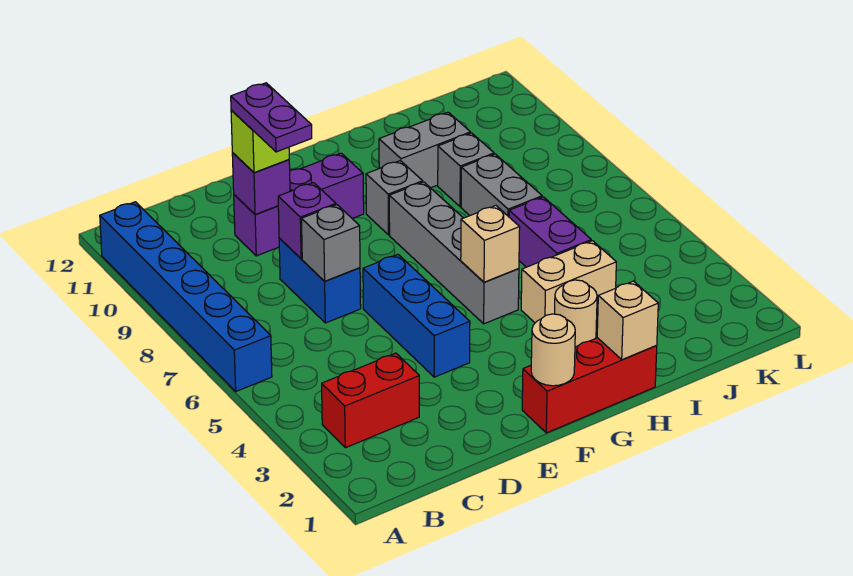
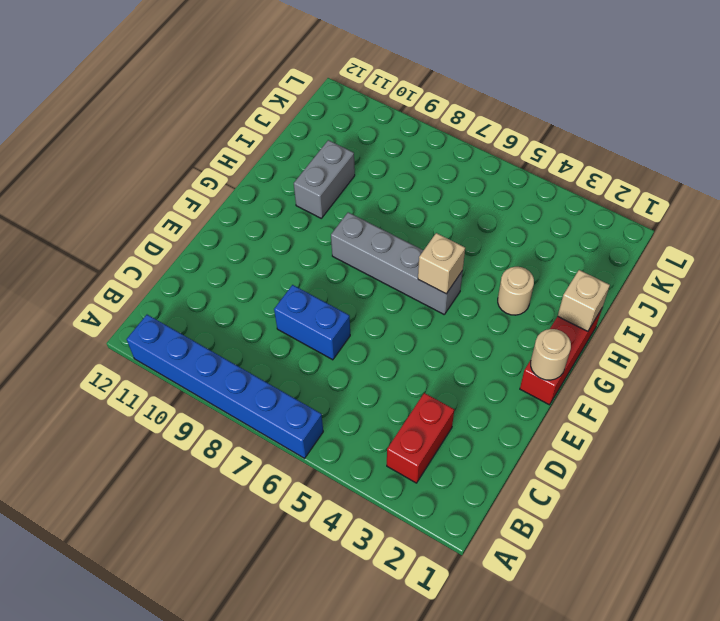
none -> purple brick D10:F10 level 1
none -> blue brick E4:E6 level 1
none -> grey brick G9 level 1

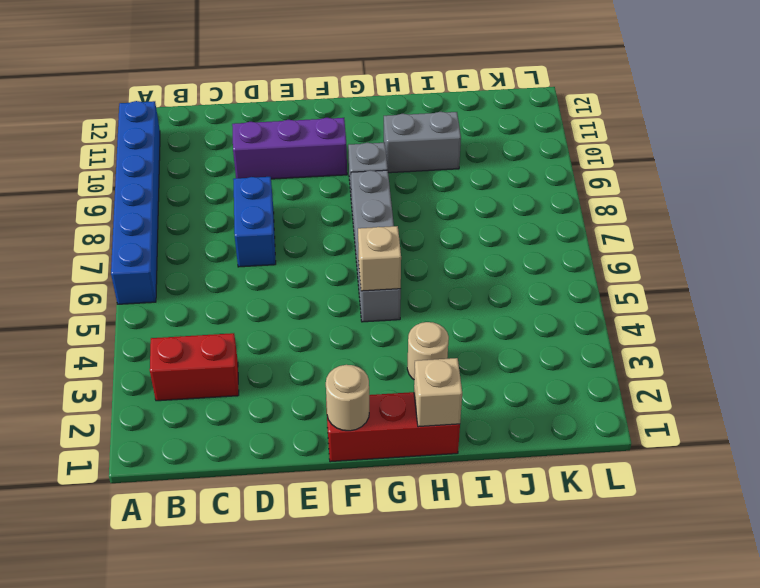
none -> blue brick E4:E6 level 1
none -> tan brick H4:I4 level 1
none -> purple brick I5:I6 level 1

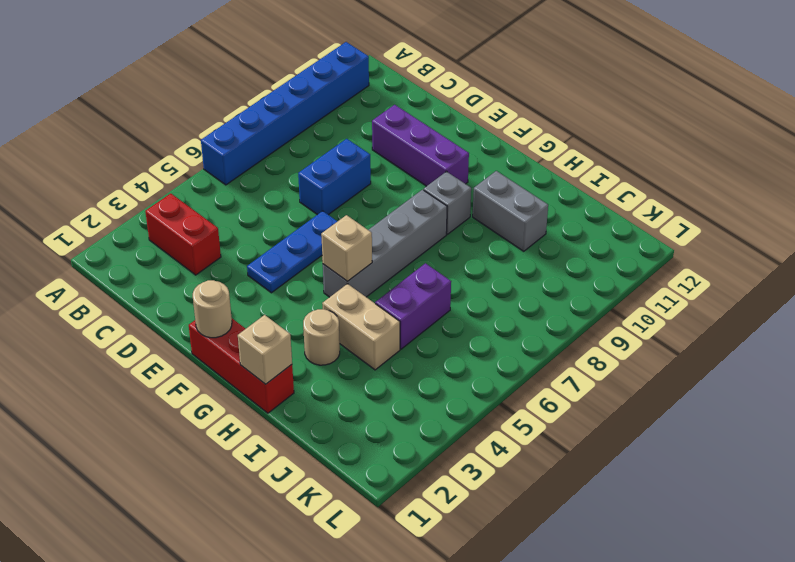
blue plate E4:E6 level 1 -> blue brick E4:E6 level 1
none -> grey brick I7:I8 level 1
none -> grey brick I9 level 1
none -> grey brick D7 level 2

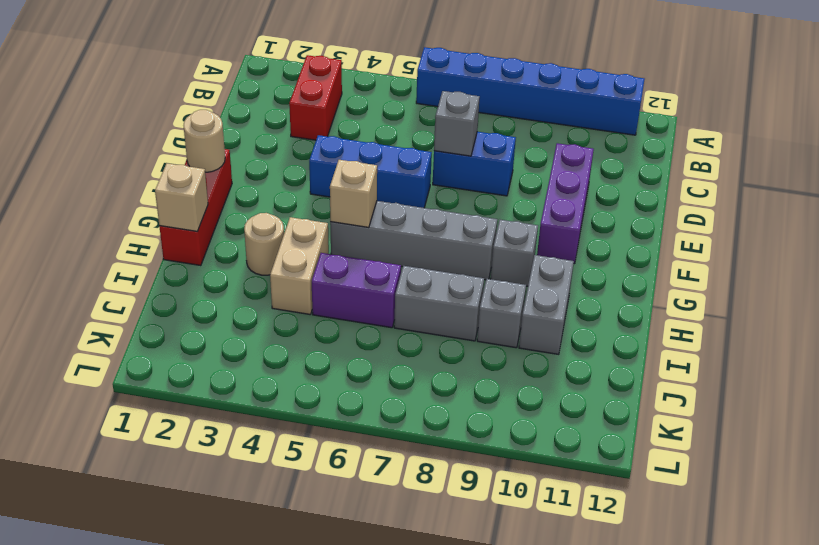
none -> purple brick D8 level 2
none -> purple brick D10 level 2
none -> lime brick D10 level 3

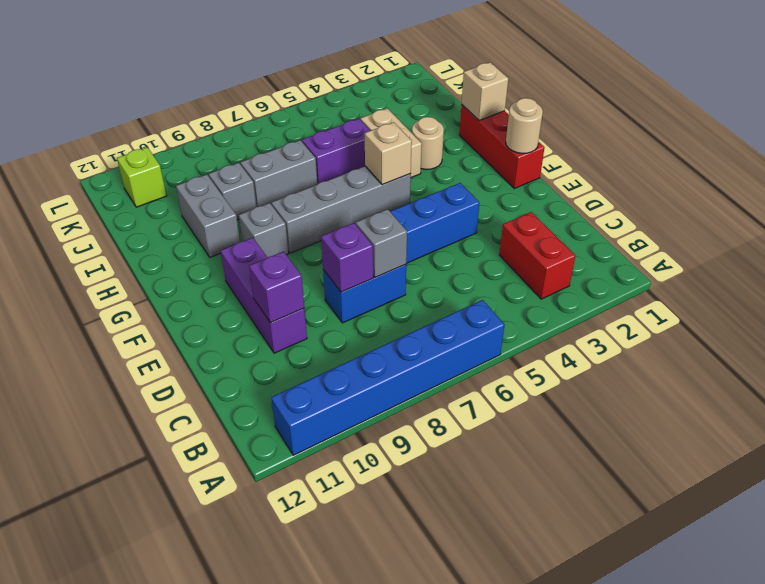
lime brick K11 level 1 -> lime brick D10 level 3
none -> purple plate D9:D10 level 4

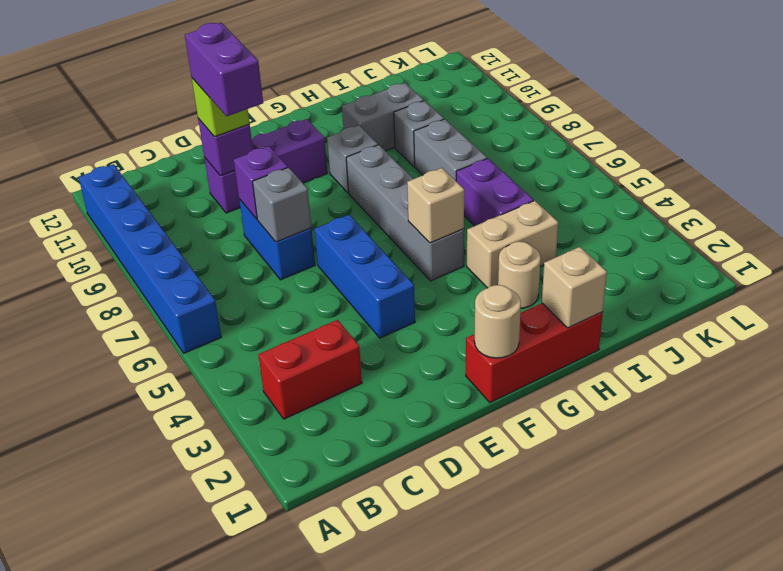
purple brick D9:D10 level 4 -> purple plate D9:D10 level 4

